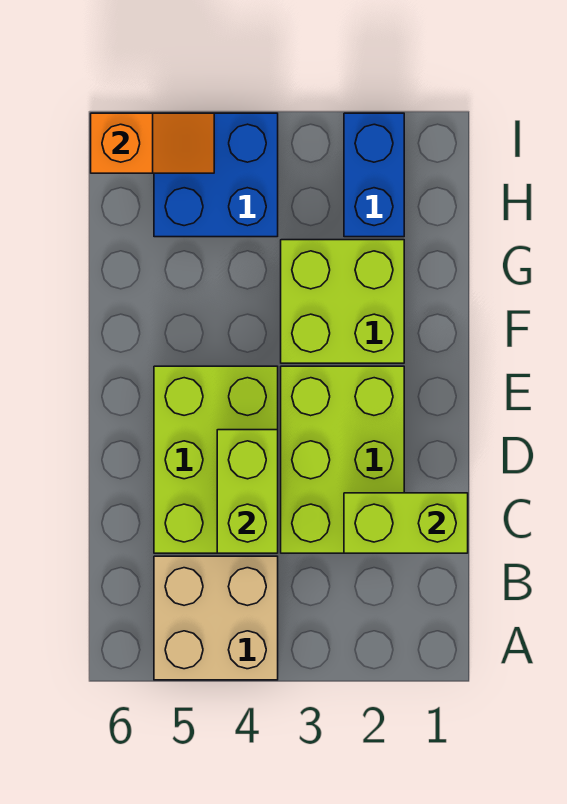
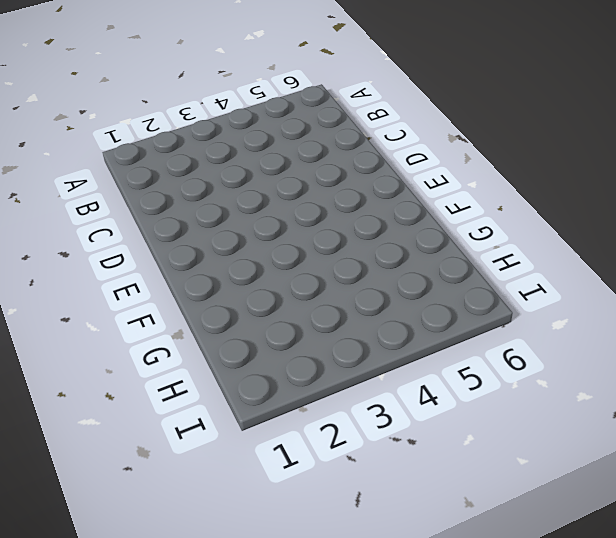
none -> tan brick A4:B5 level 1
none -> lime brick C2:E3 level 1

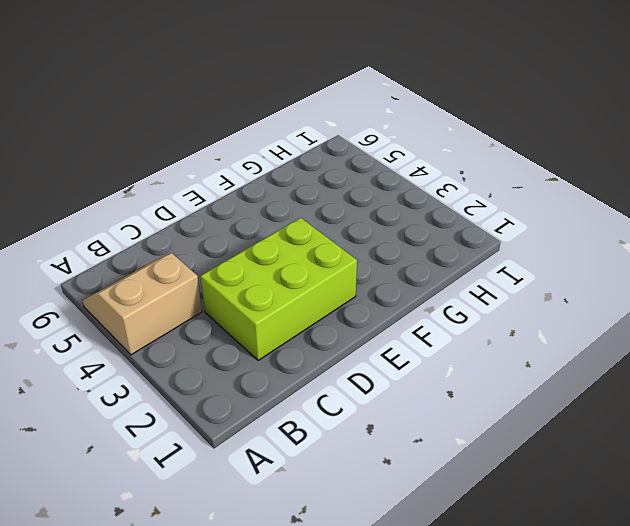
tan slope A4:B5 level 1 top 4 -> tan brick A4:B5 level 1
none -> lime brick C4:E5 level 1
none -> lime brick F2:G3 level 1

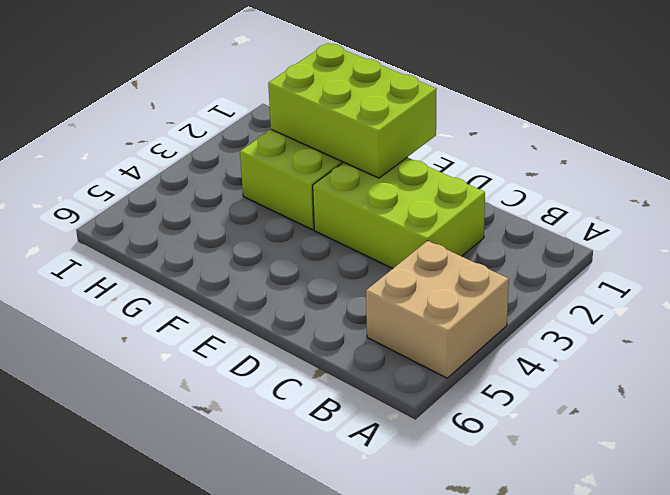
lime brick E1:G2 level 2 -> lime brick C4:E5 level 1
none -> blue brick H2:I2 level 1
none -> blue brick H4:I5 level 1

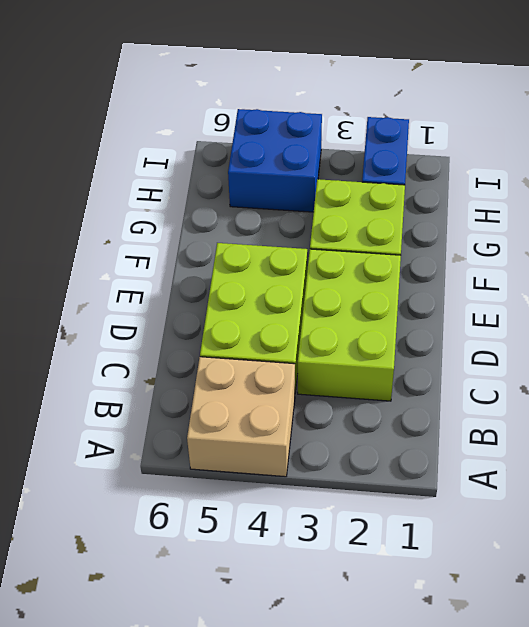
none -> lime brick C1:C2 level 2
none -> lime brick C4:D4 level 2

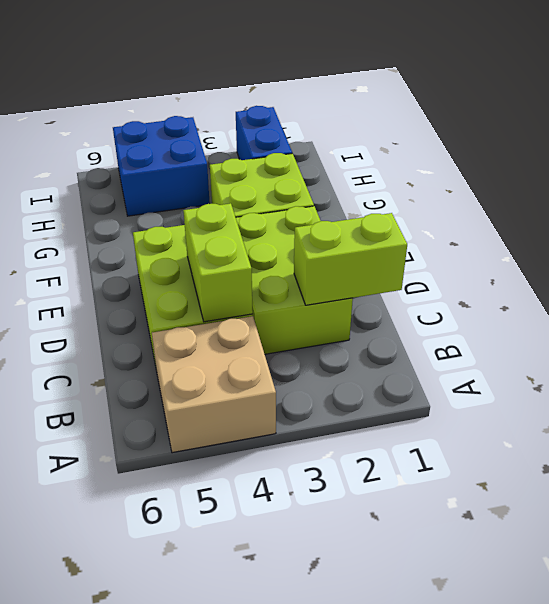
none -> orange slope I5:I6 level 2 top 6

